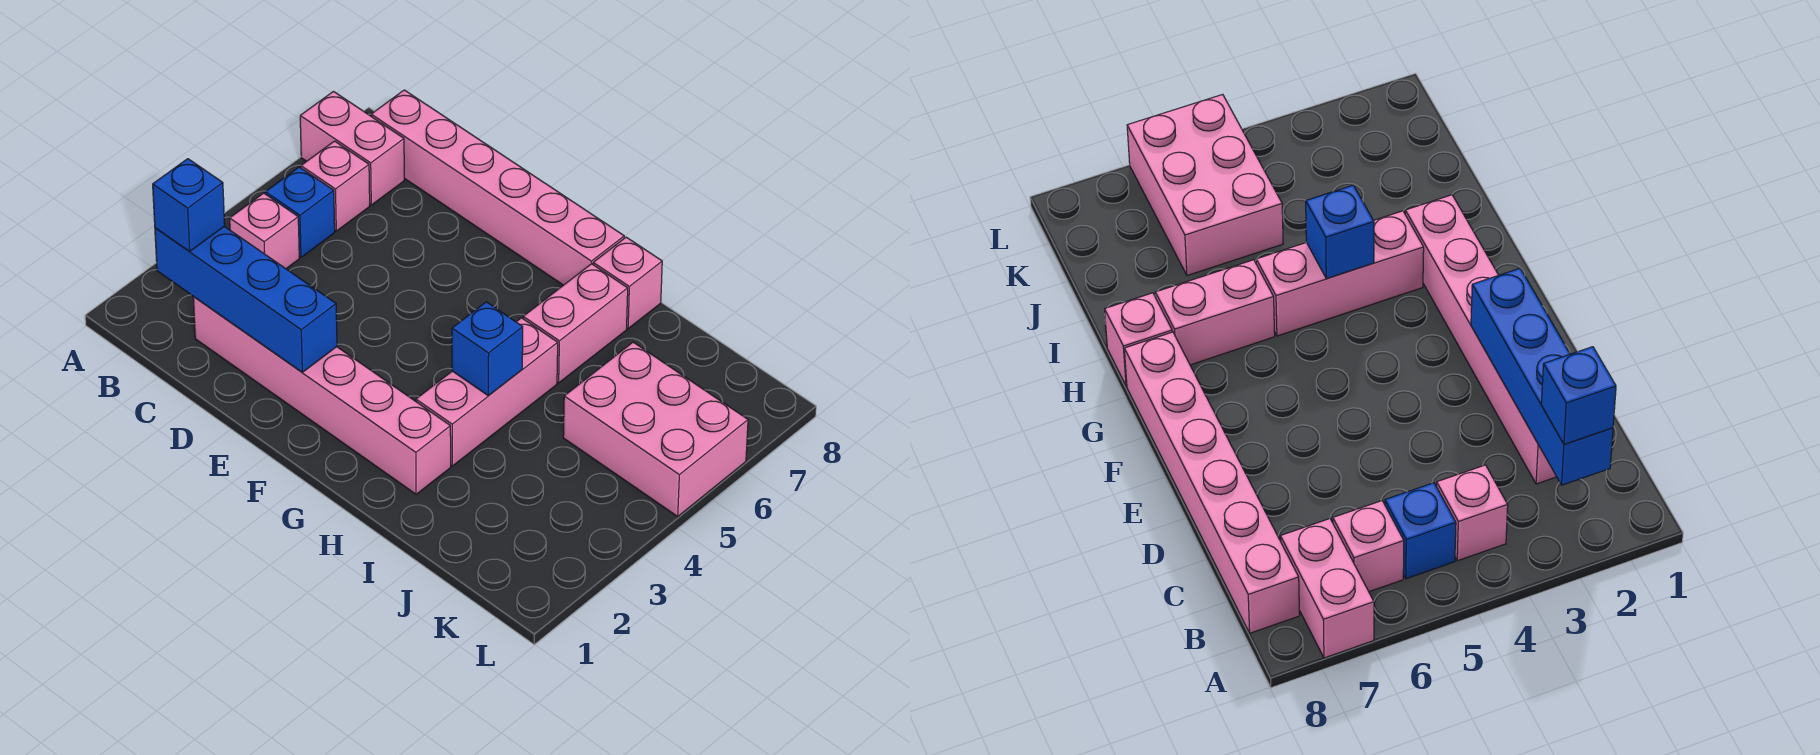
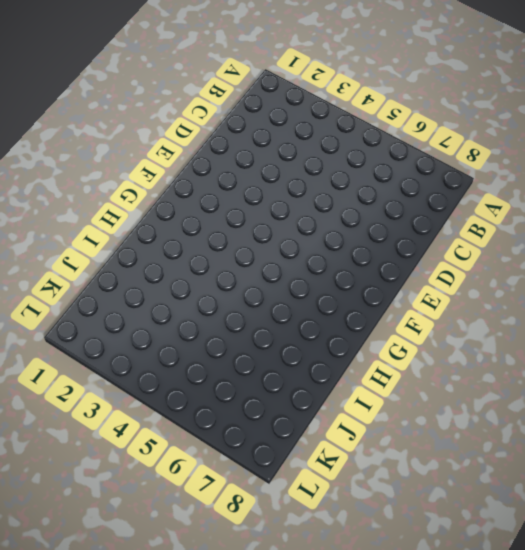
none -> pink brick A7:B7 level 1
none -> pink brick B4 level 1
none -> blue brick B5 level 1

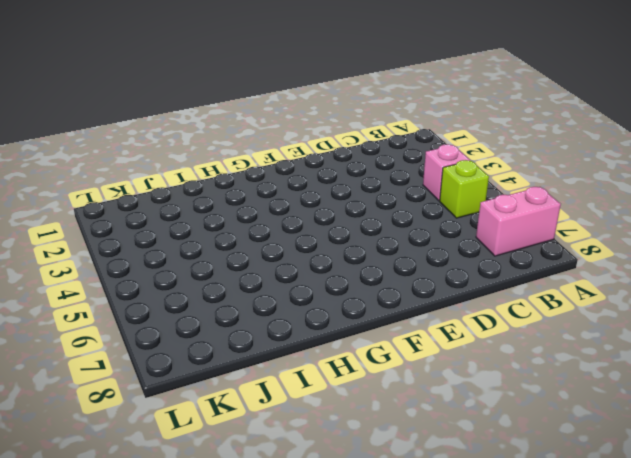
lime brick B5 level 1 -> blue brick B5 level 1
none -> pink brick B6 level 1
none -> pink brick B8:G8 level 1
none -> pink brick C2:H2 level 1

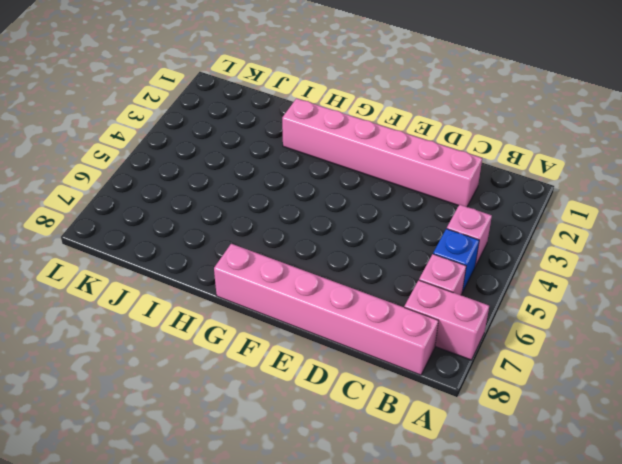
none -> pink brick H3:H5 level 1
none -> pink brick H6:H7 level 1
none -> pink brick H8 level 1

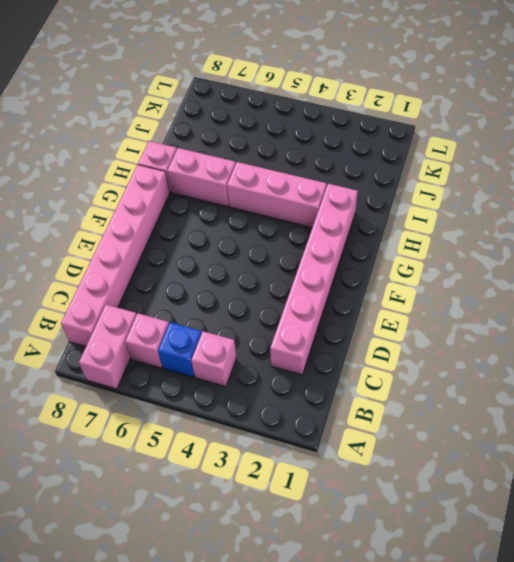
none -> pink brick J5:L6 level 1
none -> blue brick B2:E2 level 2
none -> blue brick H4 level 2

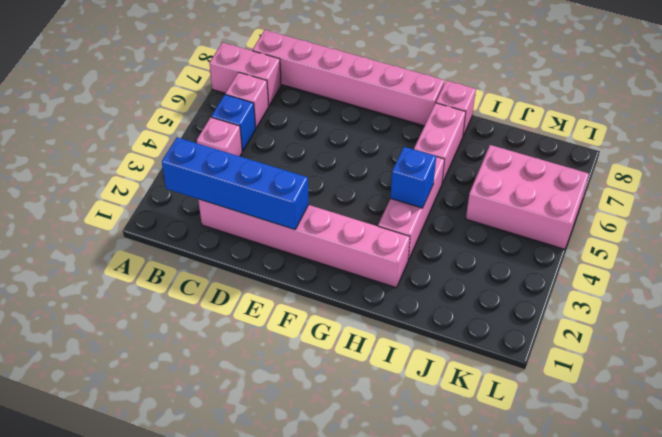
none -> blue brick B2 level 3

